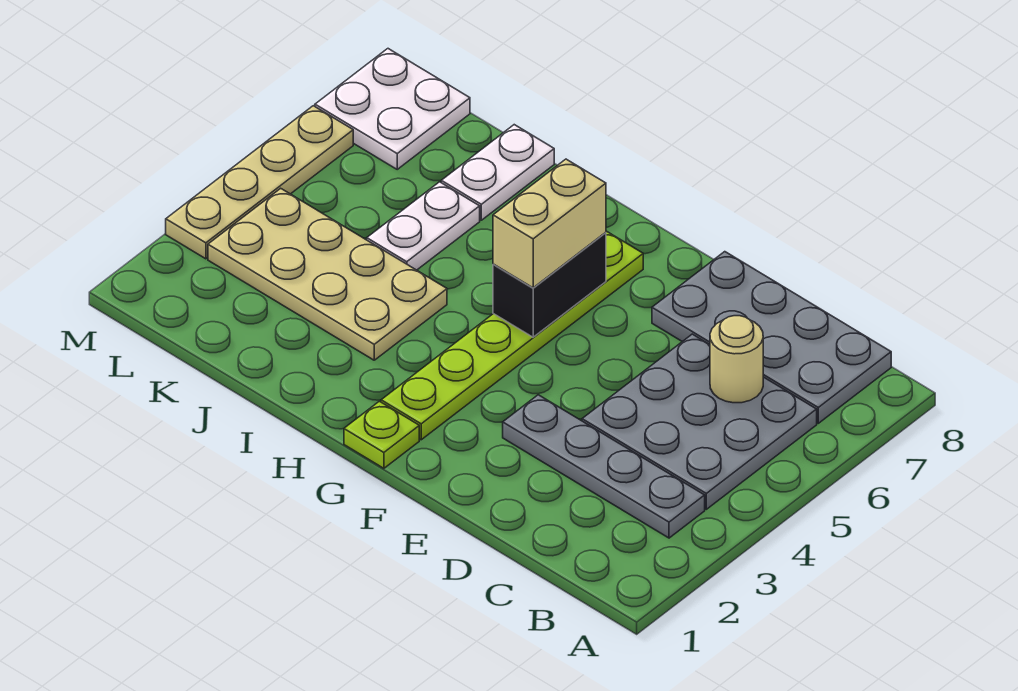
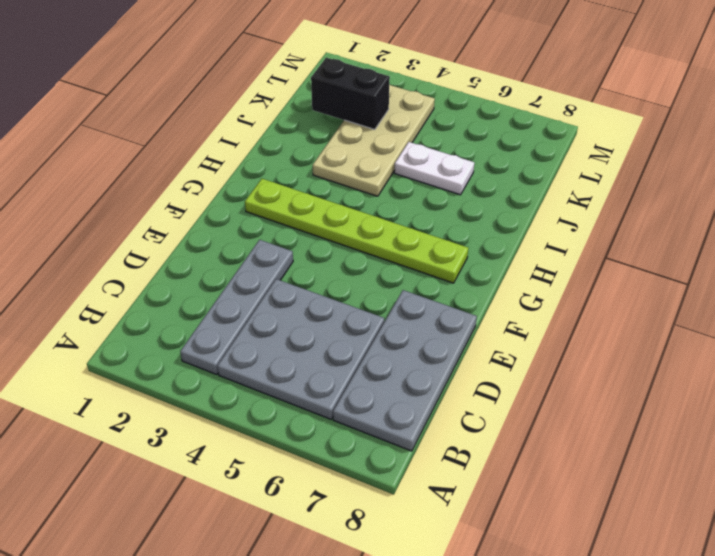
black brick K2:K3 level 2 -> black brick G5:G6 level 2
none -> lime plate G1 level 1
none -> white plate J7:J8 level 1
none -> white plate L7:M8 level 1

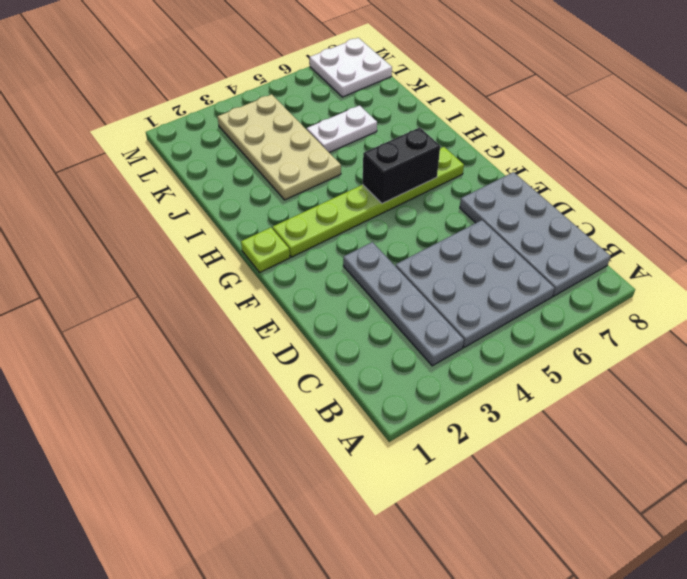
none -> white plate J7:J8 level 1
none -> tan plate M3:M6 level 1
none -> tan round brick C6 level 2

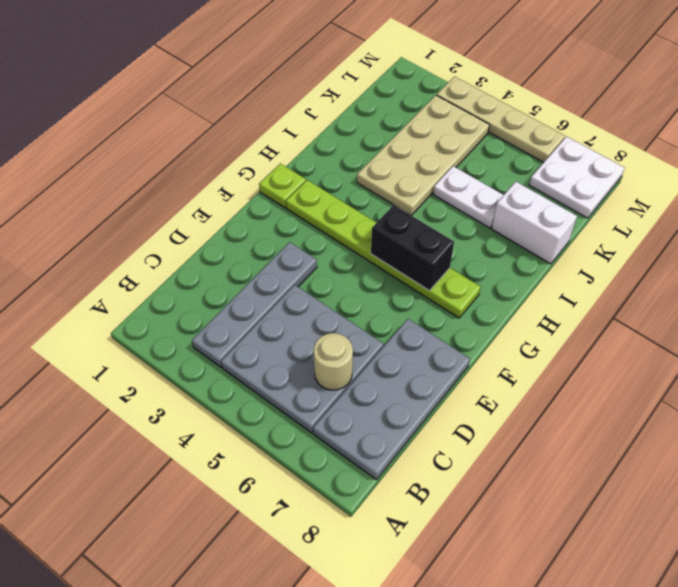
white brick J7:J8 level 1 -> white plate J7:J8 level 1
none -> tan brick G5:G6 level 3

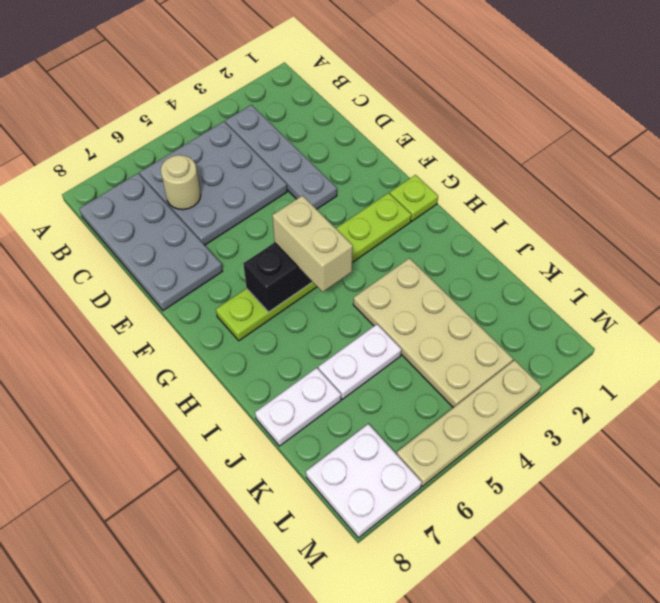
tan brick G5:H5 level 3 -> tan brick G5:G6 level 3

